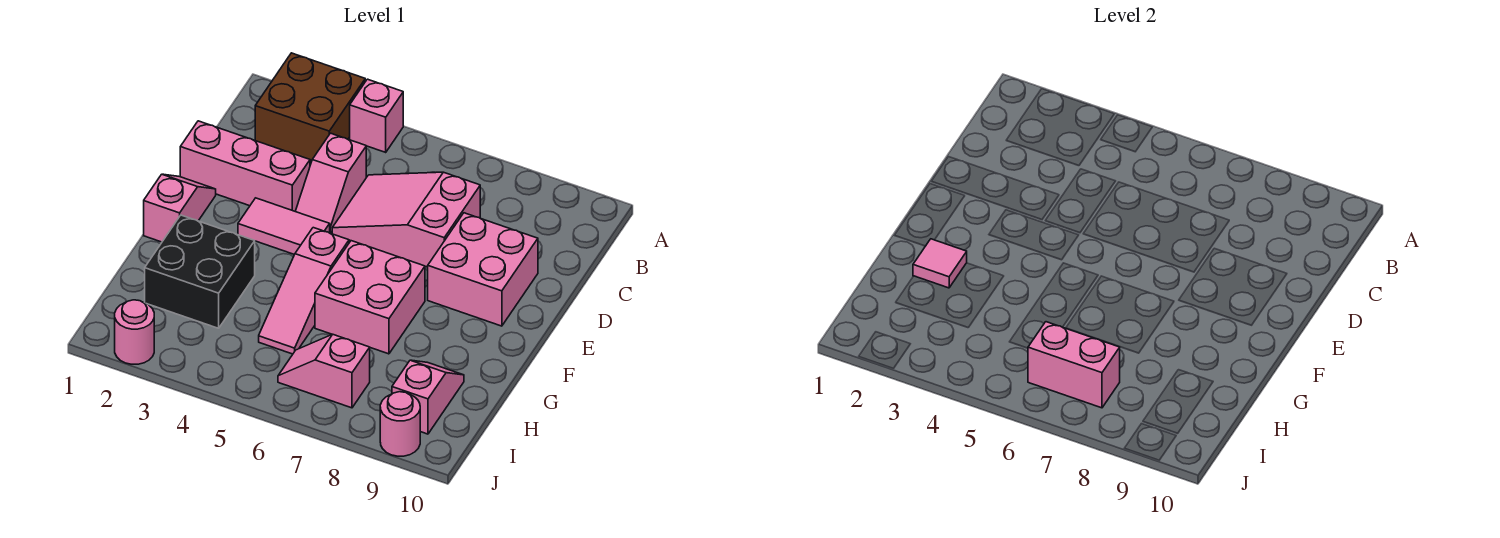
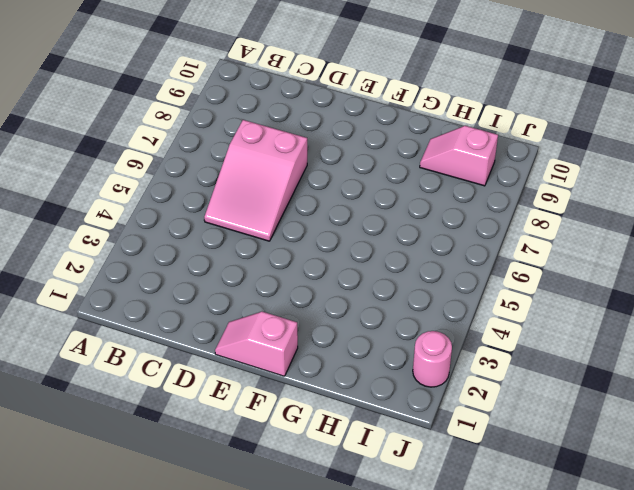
none -> brown brick A2:B3 level 1
none -> pink brick A4 level 1
none -> pink slope C4:D4 level 1 top C

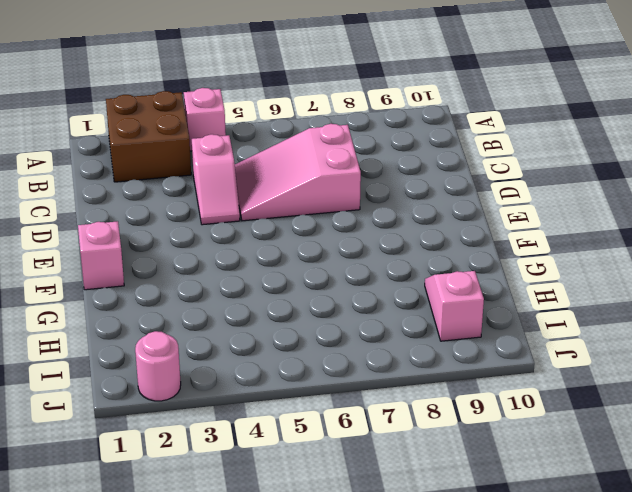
none -> pink brick D1:D3 level 1
none -> pink brick D8:E9 level 1
none -> pink tile E3:E4 level 1

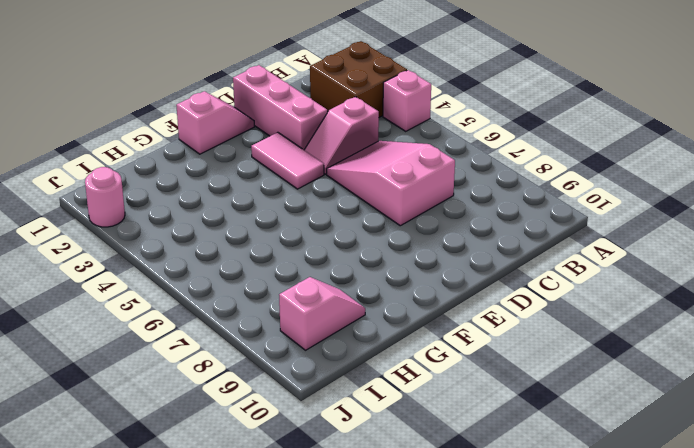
none -> pink brick D8:E9 level 1
none -> pink slope F5:H5 level 1 top F
none -> pink brick F6:G7 level 1

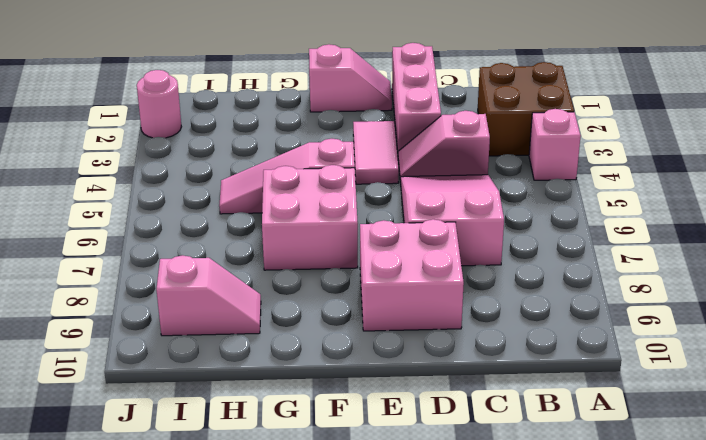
none -> black brick G2:H3 level 1
none -> pink slope I6:I7 level 1 top 7
none -> pink round brick J9 level 1

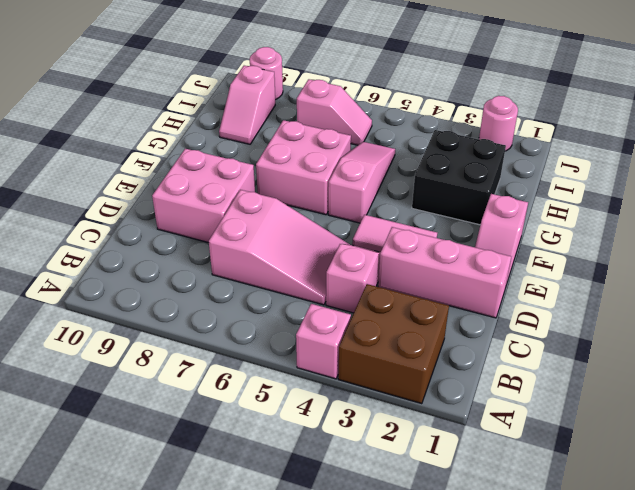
none -> pink tile G2 level 2
none -> pink brick I6:I7 level 2

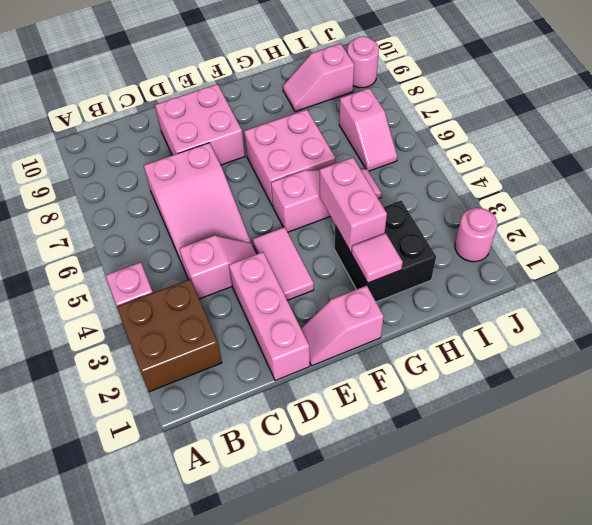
pink brick G3:G4 level 2 -> pink brick I6:I7 level 2

